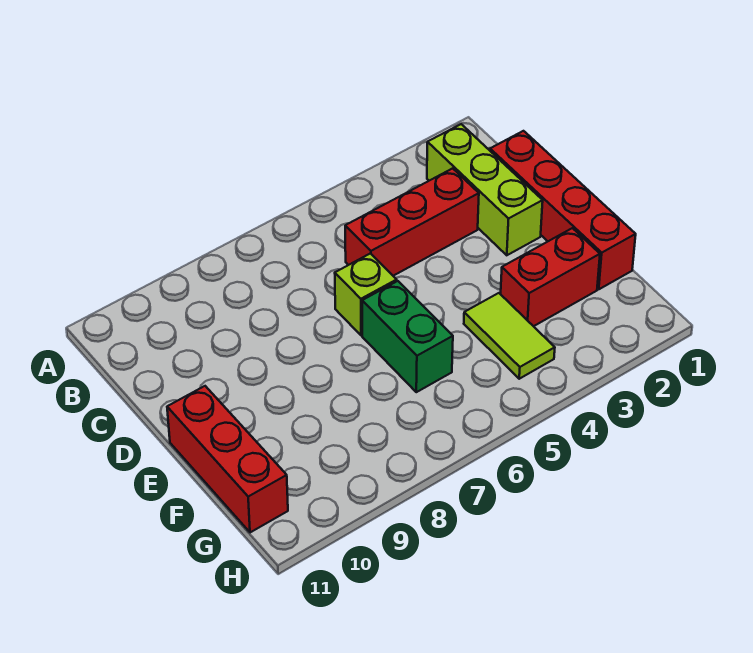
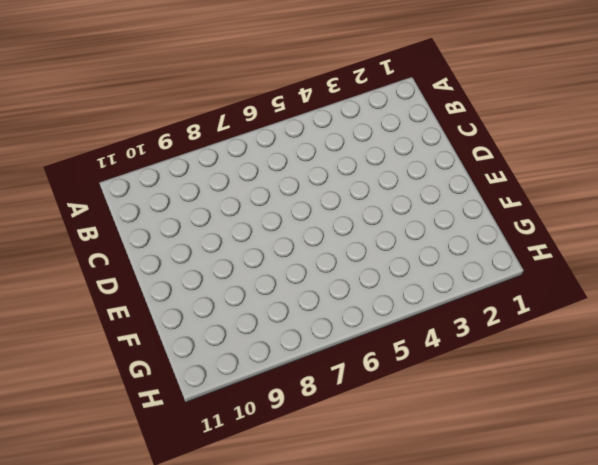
none -> lime brick B2:D2 level 1
none -> red brick C1:F1 level 1

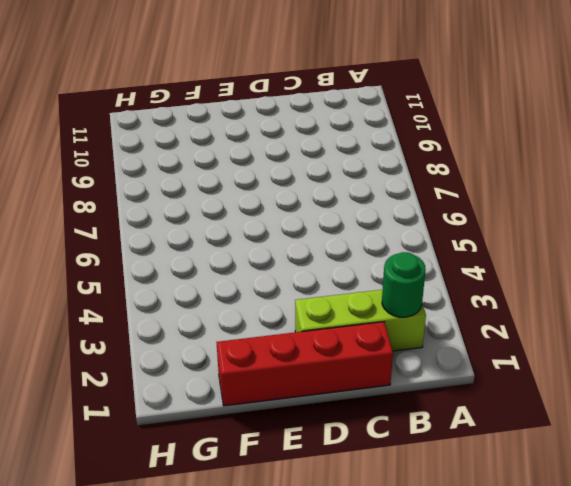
green round brick B2 level 2 -> none
none -> red brick C3:C5 level 1
none -> lime brick D6 level 1

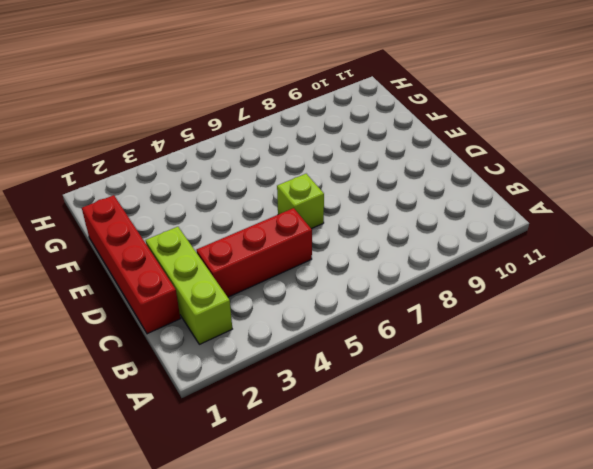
none -> green brick E6:F6 level 1
none -> red brick E11:G11 level 1

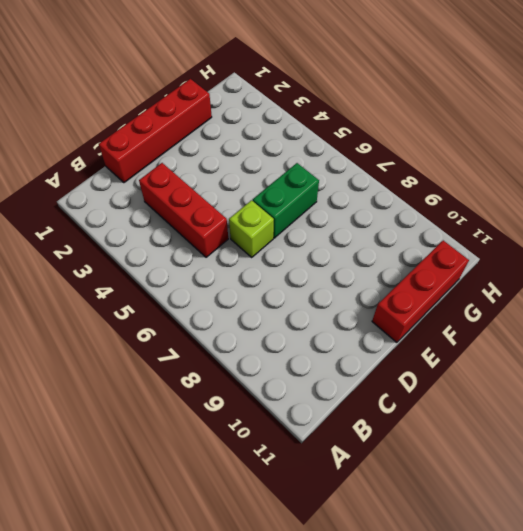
none -> lime brick B2:D2 level 1
none -> red brick F2:F3 level 1

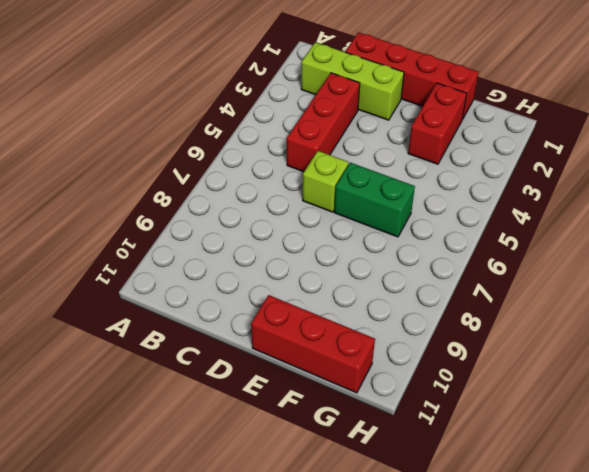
none -> lime tile F4:G4 level 1

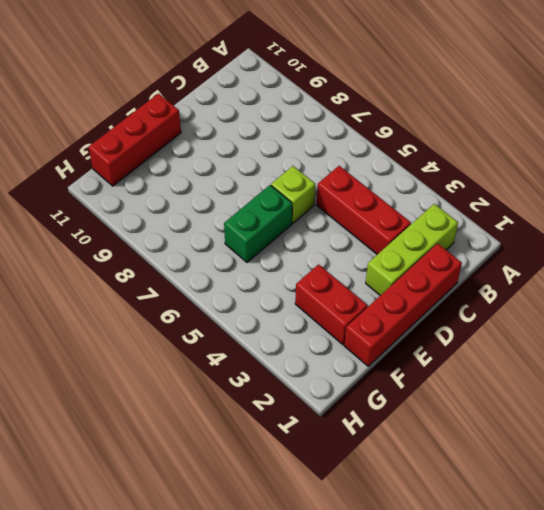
none -> lime tile F4:G4 level 1

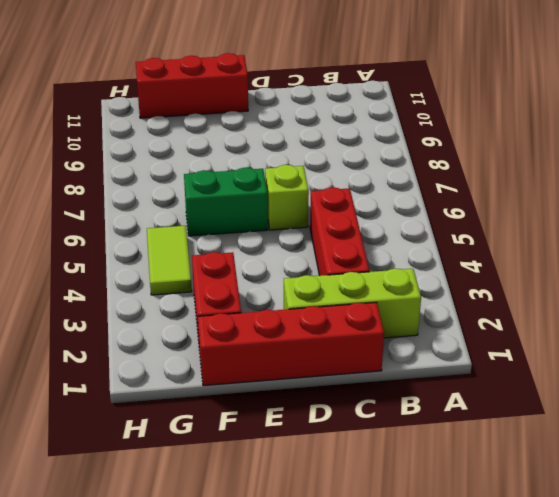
lime tile G4:G5 level 1 -> lime tile F4:G4 level 1

